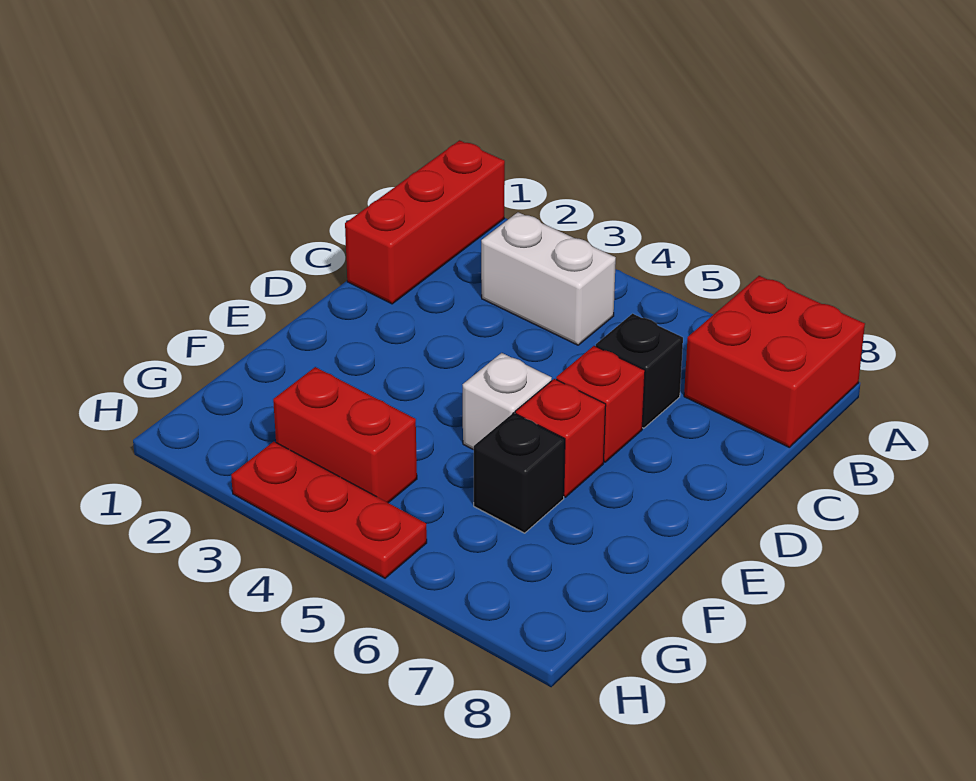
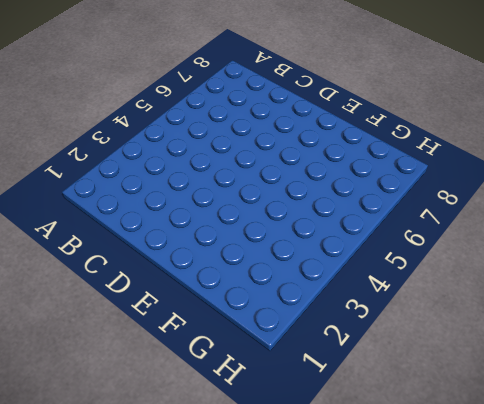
none -> red brick A1:C1 level 1
none -> red brick A7:B8 level 1

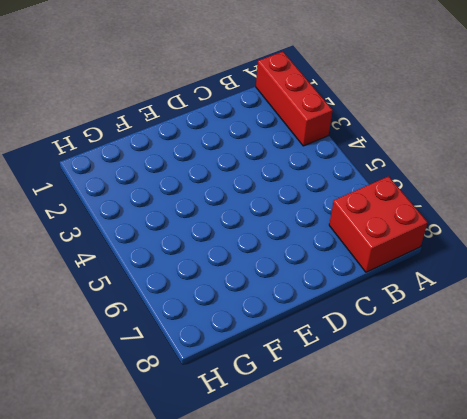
red brick A1:A3 level 1 -> red brick A1:C1 level 1
none -> white brick B3:B4 level 1
none -> black brick C6 level 1

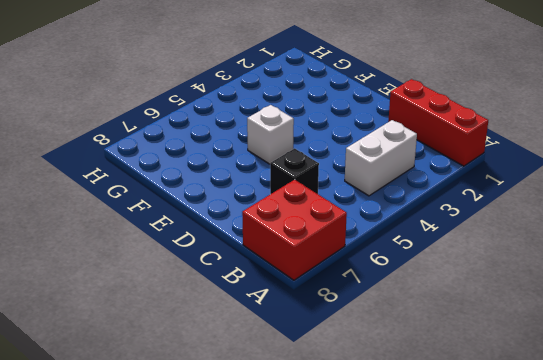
none -> red brick D6 level 1
none -> red brick E6 level 1

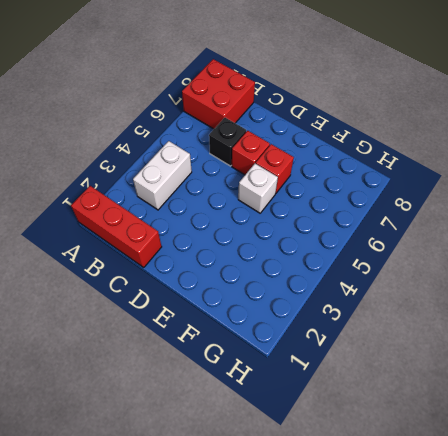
none -> black brick F6 level 1
none -> red brick G3:G4 level 1

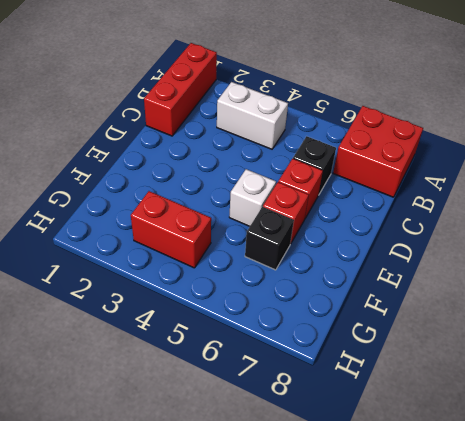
none -> red plate H3:H5 level 1

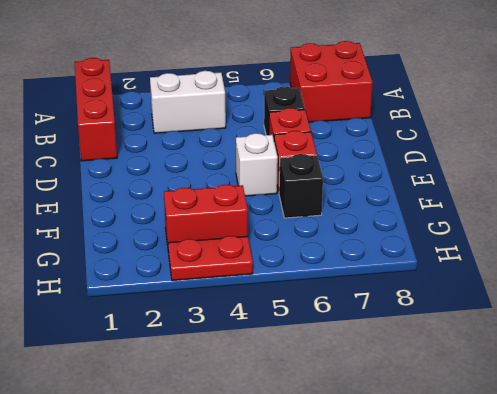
red plate H3:H4 level 1 -> red plate H3:H5 level 1

